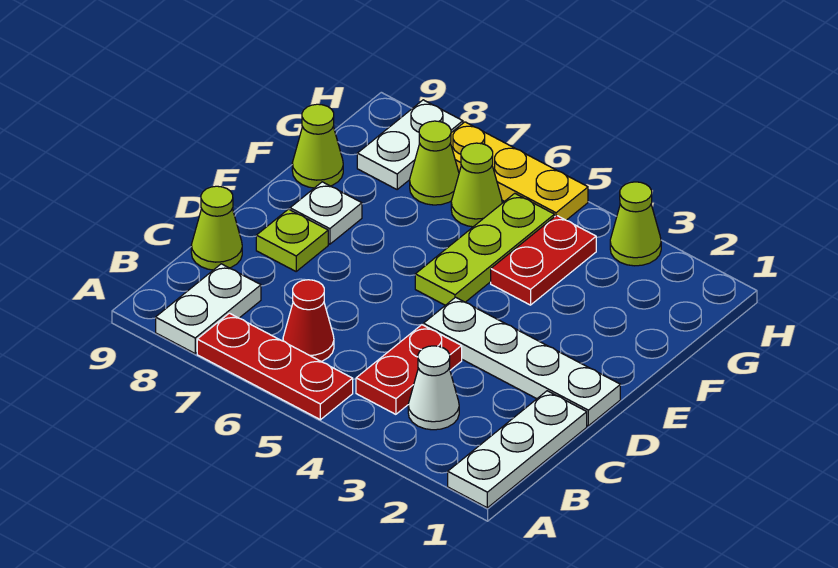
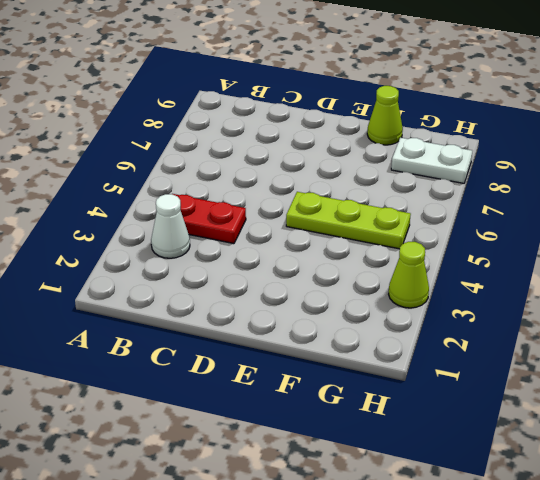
none -> white plate A1:C1 level 1
none -> red plate A5:A7 level 1
none -> white plate A8:B8 level 1

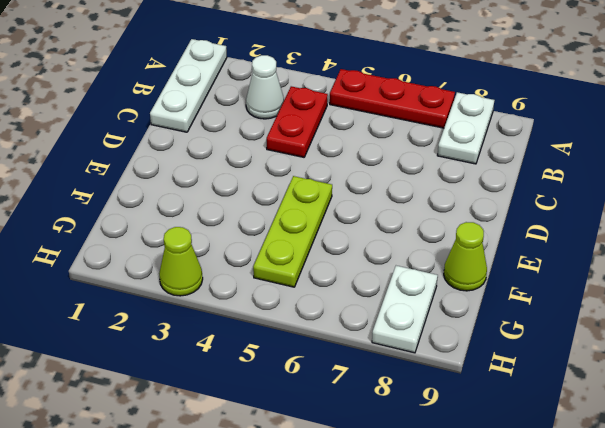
none -> red cone B6 level 1
none -> lime cone C9 level 1
none -> white plate D1:D4 level 1

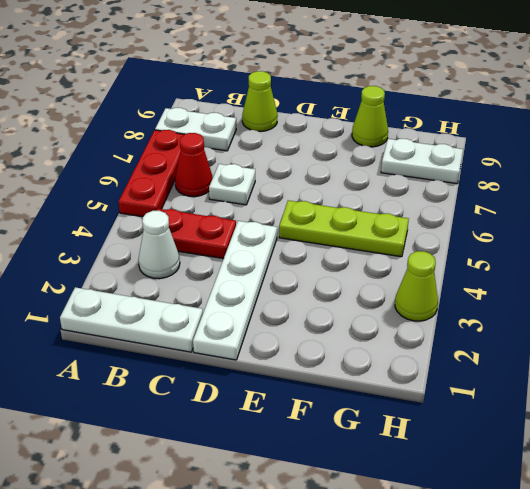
white plate C6 level 1 -> white plate E8 level 1
none -> lime plate D8 level 1
none -> red plate F4:G4 level 1
none -> lime cone G6 level 1

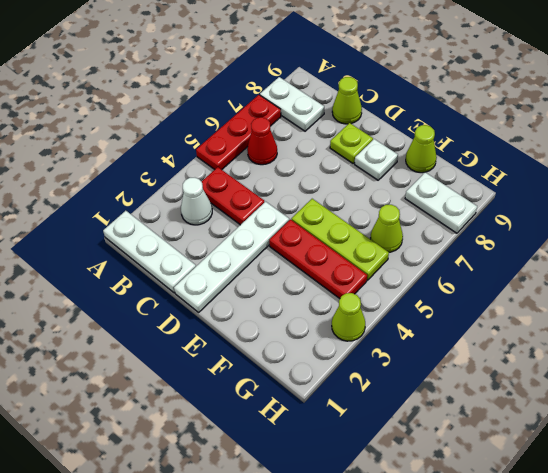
red plate E4:G4 level 1 -> red plate F4:G4 level 1
none -> lime cone G7 level 1
none -> yellow plate H5:H7 level 1

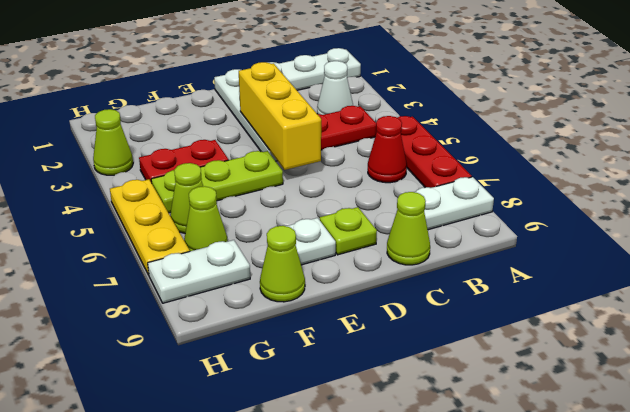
yellow brick D3:D5 level 2 -> none

